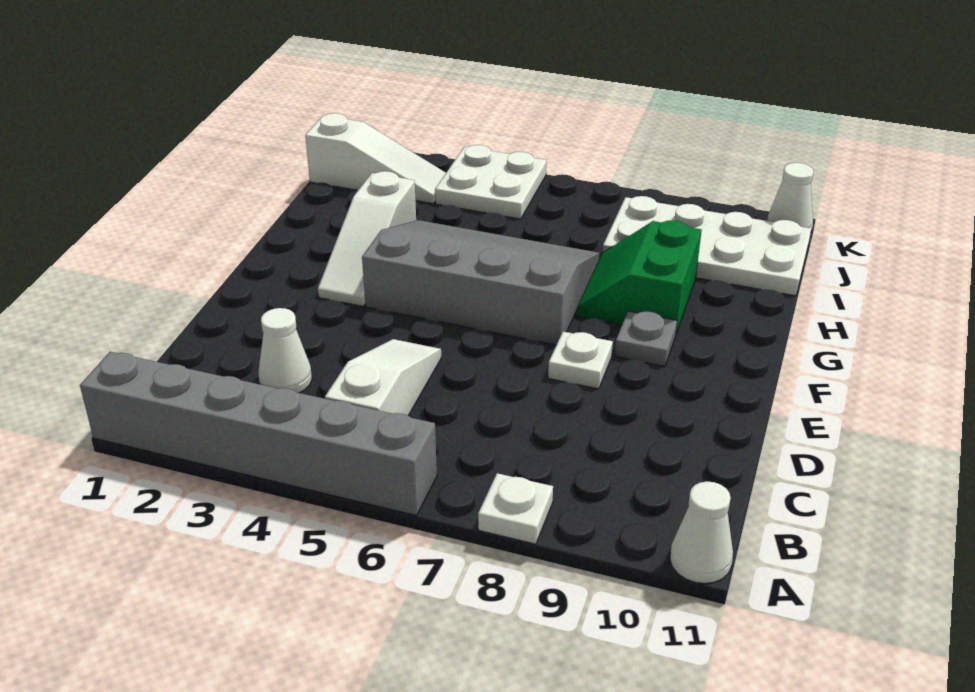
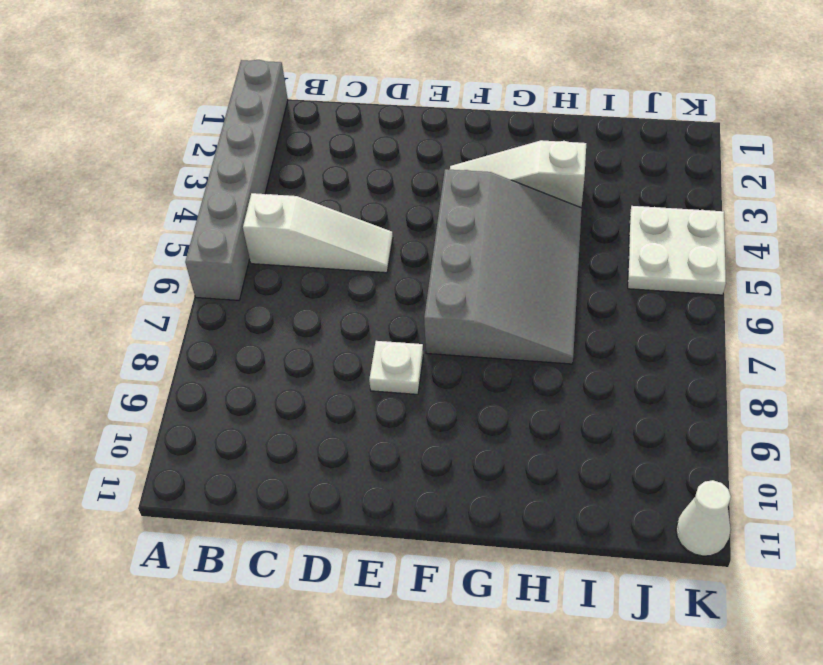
none -> white plate A8 level 1
none -> white cone A11 level 1
none -> white cone C3 level 1

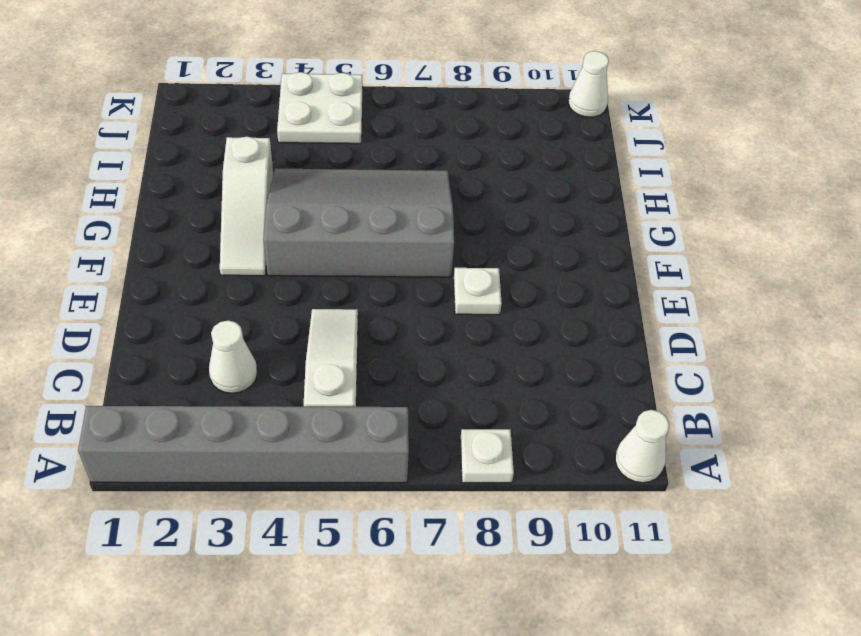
none -> grey plate F9 level 1
none -> green slope G8:H9 level 1 top 9
none -> white plate I8:J11 level 1

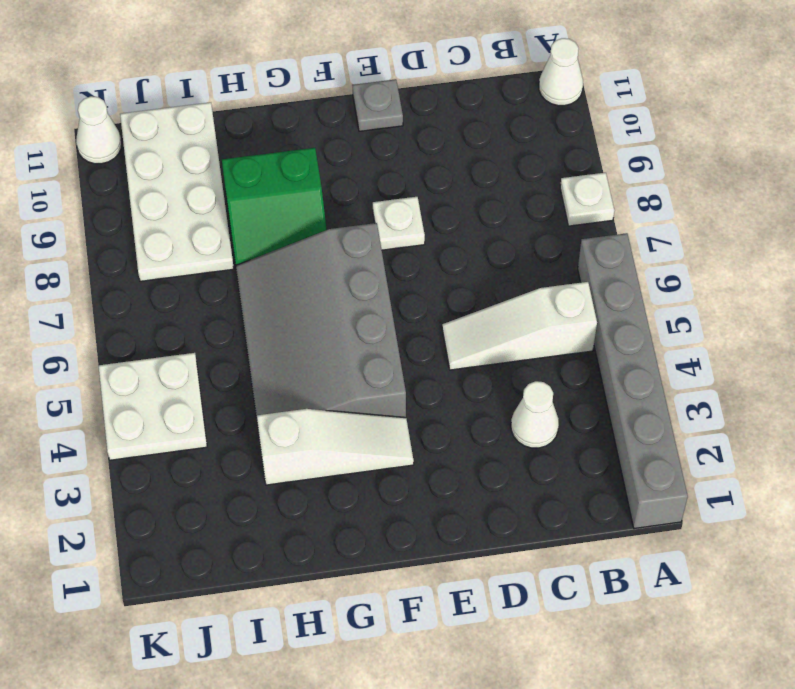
grey plate E11 level 1 -> grey plate F9 level 1
none -> white slope J1:J3 level 1 top 1

